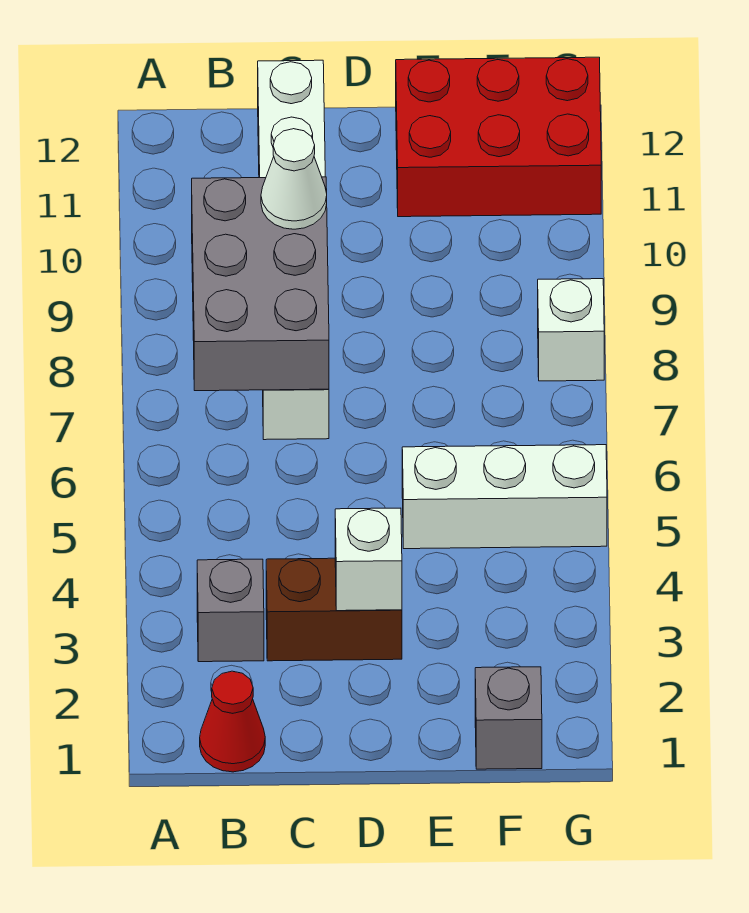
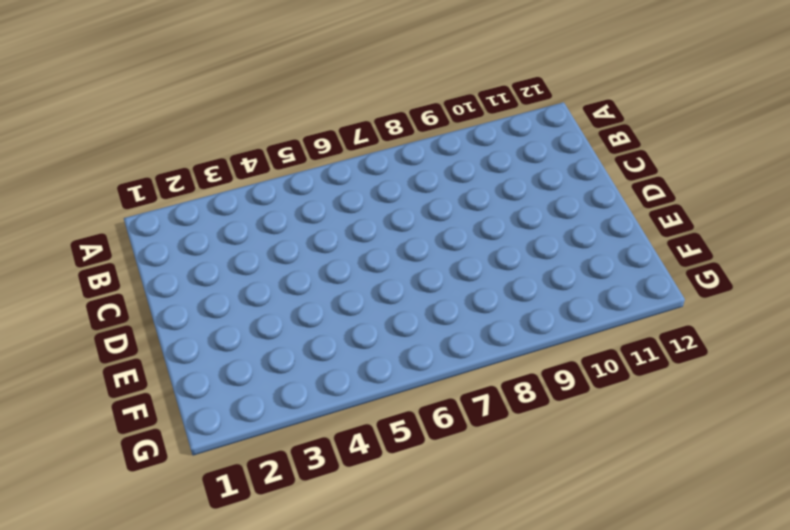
none -> red cone B1 level 1
none -> grey brick B3 level 1

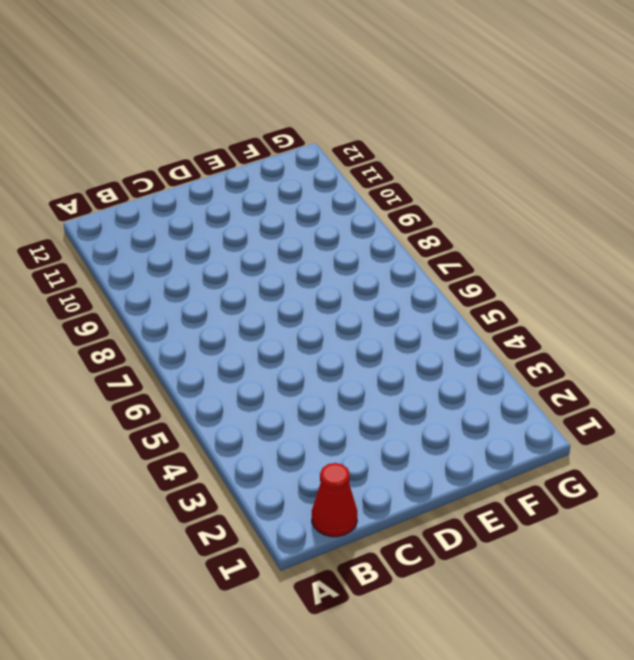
none -> grey brick B3 level 1
none -> brown brick C3:D3 level 1

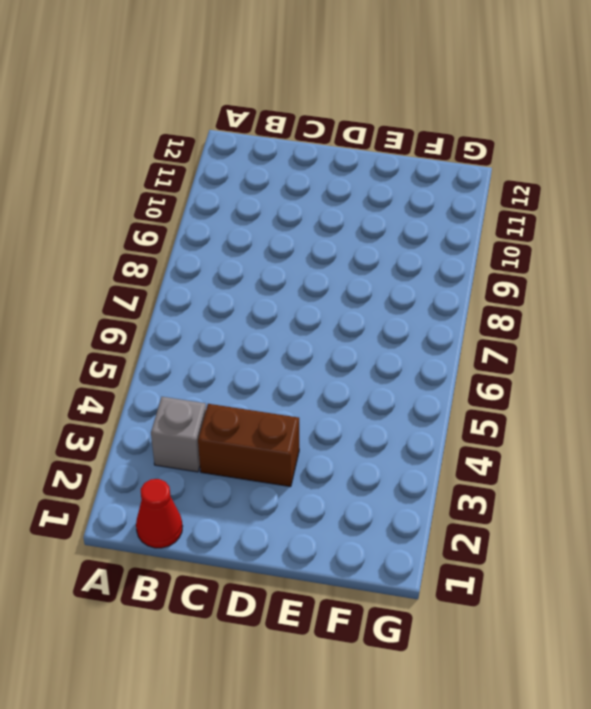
none -> white brick C7:C12 level 1
none -> white brick E5:G5 level 1

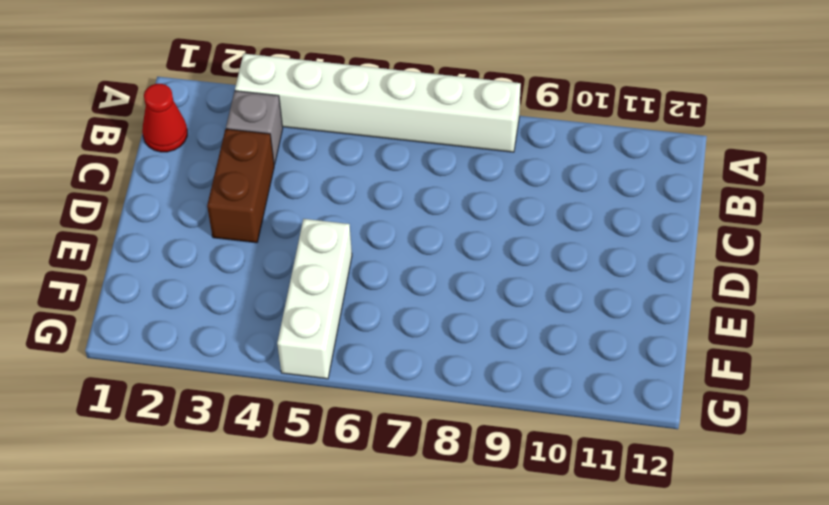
white brick A3:A8 level 1 -> white brick C7:C12 level 1
none -> red brick E11:G12 level 1
none -> grey brick F1 level 1

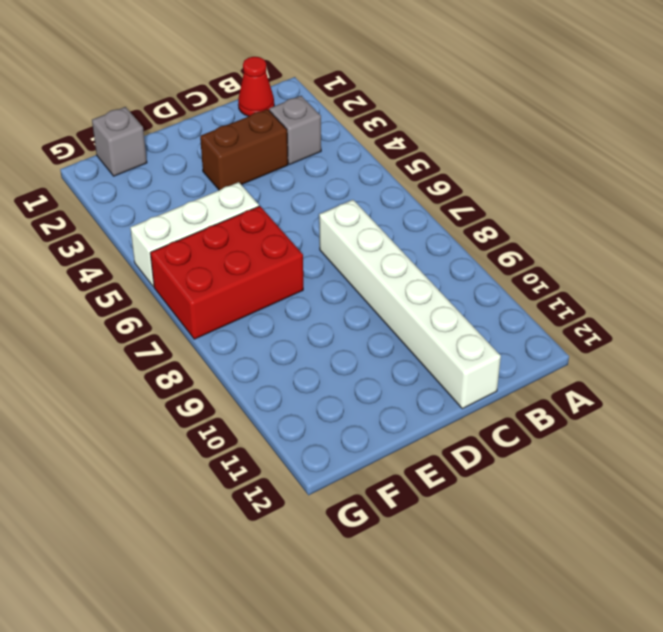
red brick E6:G7 level 1 -> red brick E11:G12 level 1
none -> white brick G8 level 1
none -> grey brick B7:C9 level 2

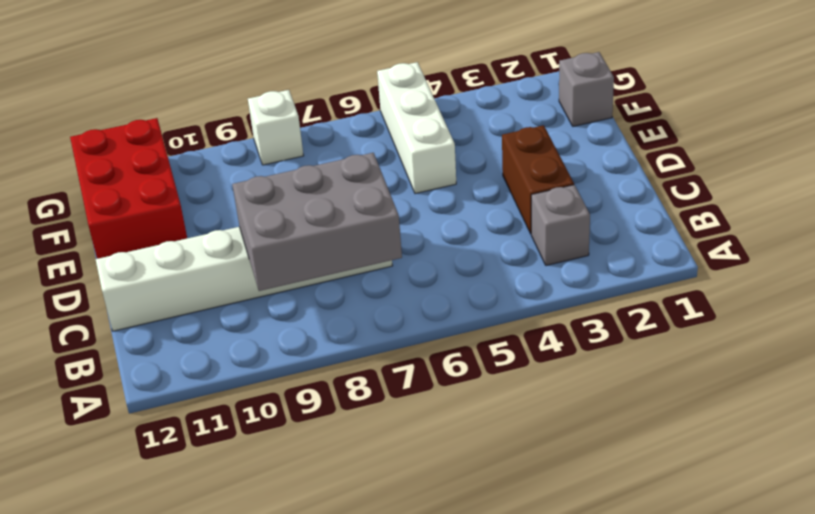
none -> red cone B1 level 1
none -> white brick D3 level 2

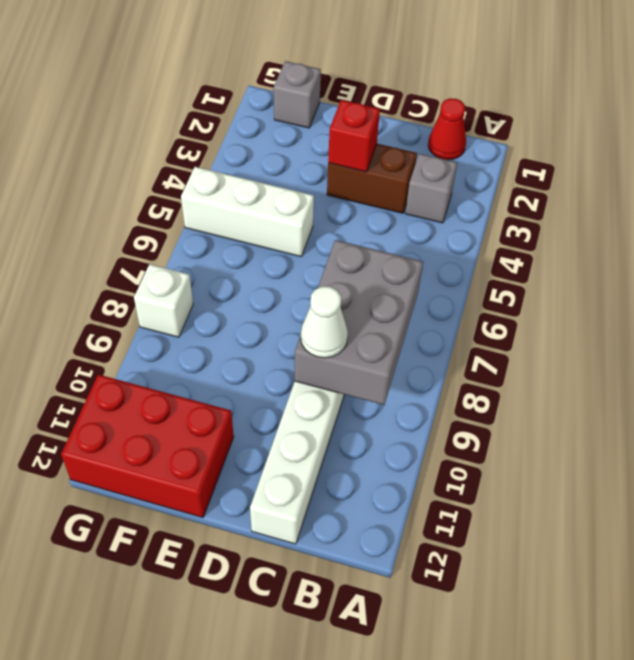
red brick D3 level 2 -> white brick D3 level 2

